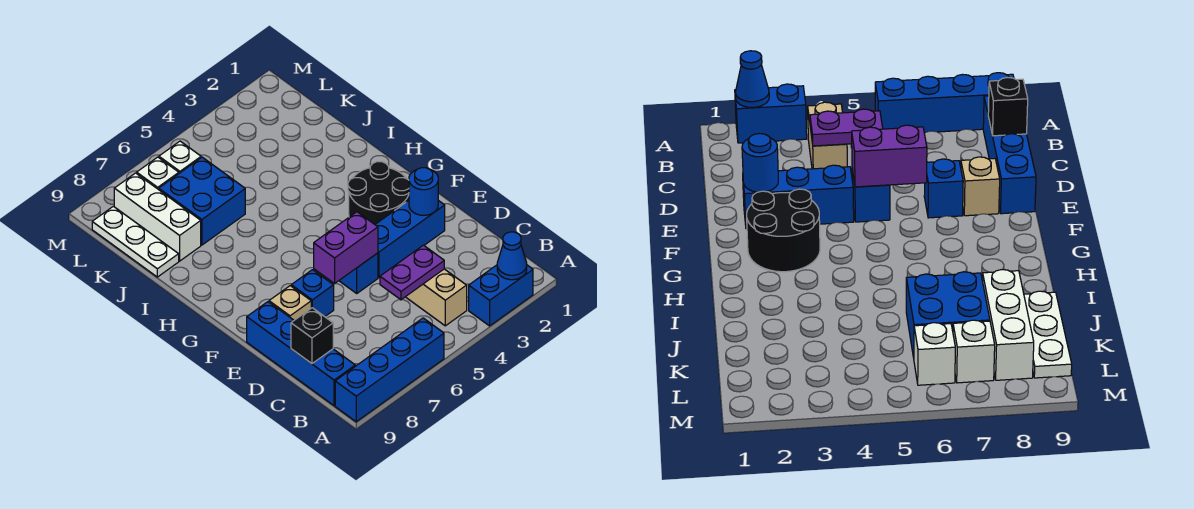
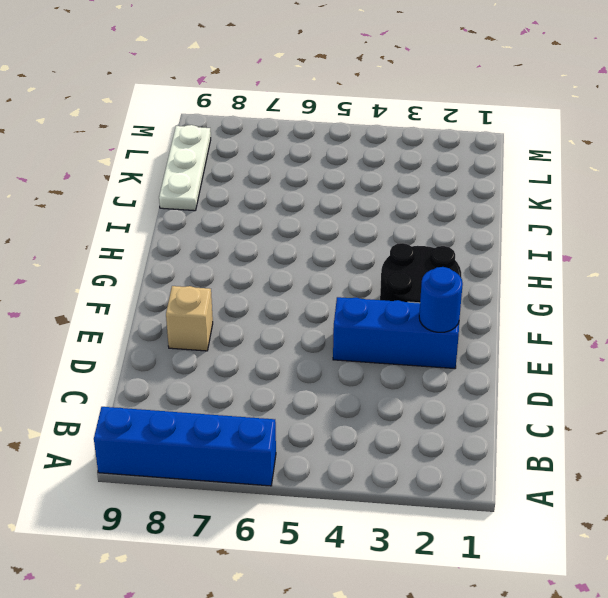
none -> blue brick A2:A3 level 1
none -> tan brick B4:C4 level 1
none -> blue brick B9:E9 level 1

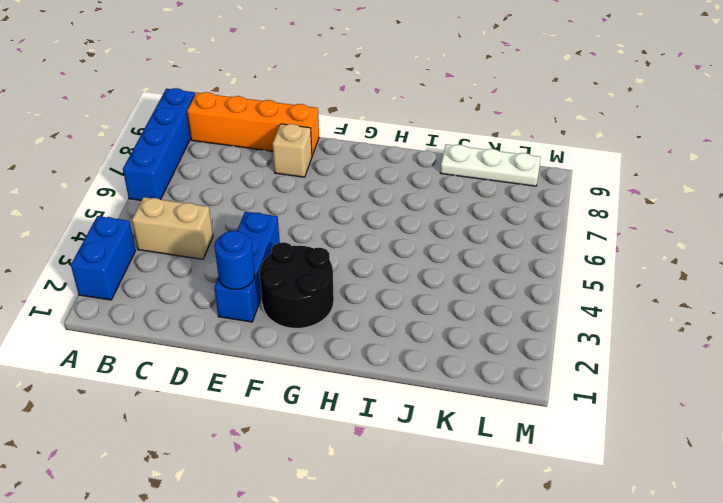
orange brick B9:E9 level 1 -> blue brick B9:E9 level 1
none -> blue brick E5 level 1
none -> blue brick E7 level 1
none -> blue brick J6:K7 level 1

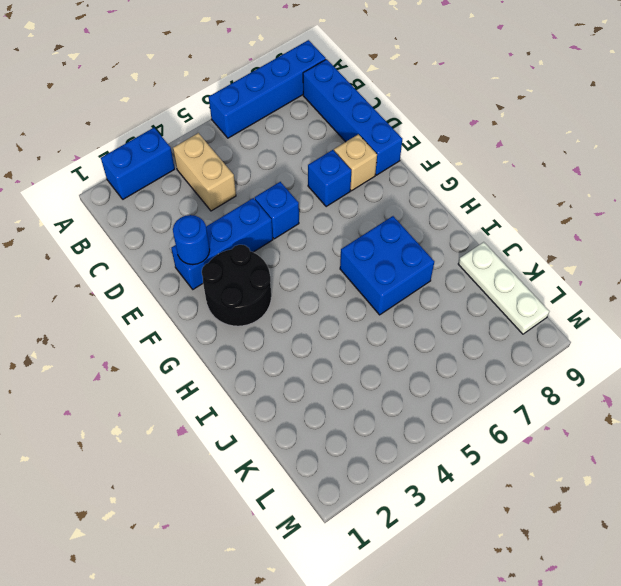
blue brick H6:I7 level 1 -> blue brick J6:K7 level 1
none -> white brick J8:L8 level 1
none -> white brick L6 level 1
none -> white brick L7 level 1

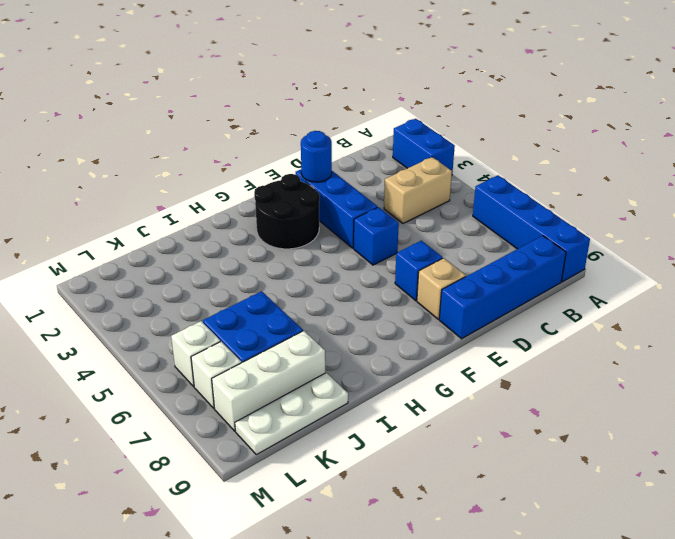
none -> blue cone A2 level 2
none -> purple plate C4:C5 level 2
none -> black brick C9 level 2

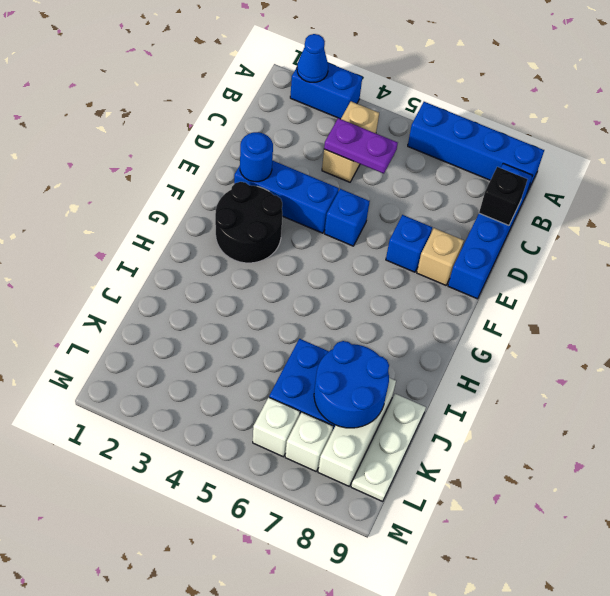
blue round brick J7:K8 level 2 -> none
none -> purple brick E5:E6 level 2

